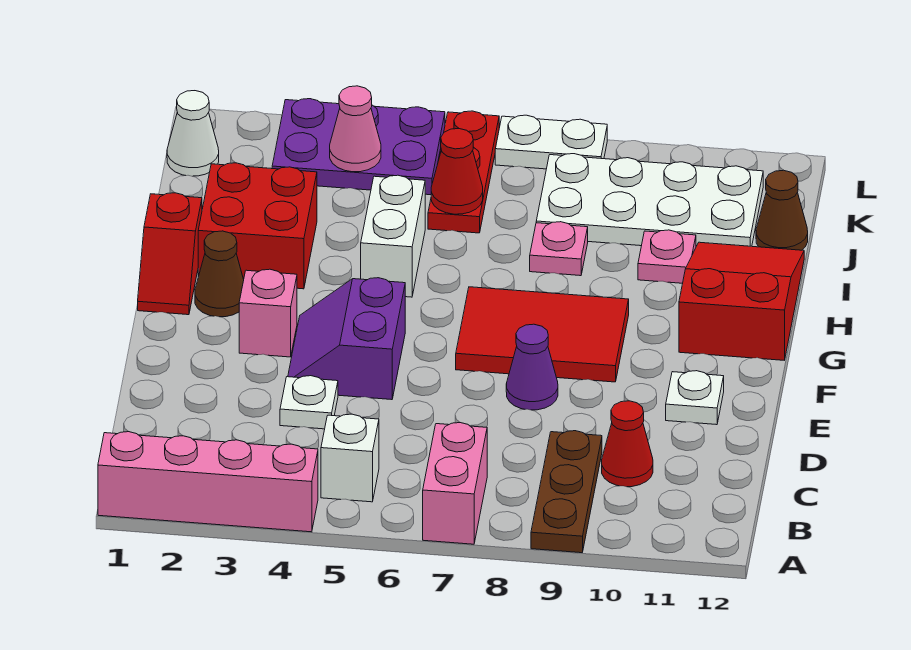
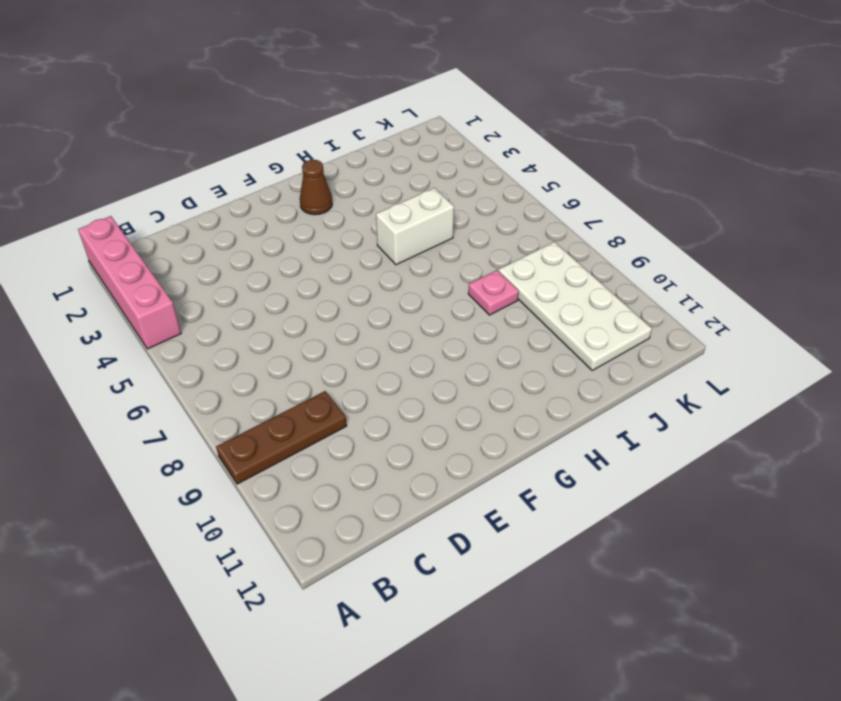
none -> pink brick A7:B7 level 1
none -> white brick B5 level 1
none -> red cone C10 level 1

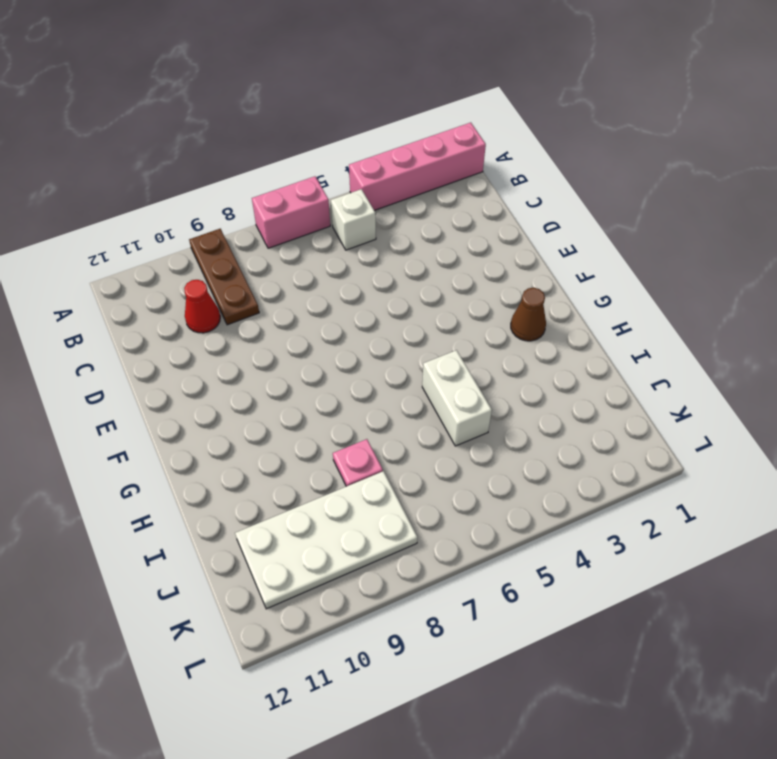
pink brick A6:A7 level 1 -> pink brick A7:B7 level 1
none -> white plate D4 level 1
none -> purple slope E4:F5 level 1 top 5
none -> purple cone E8 level 1

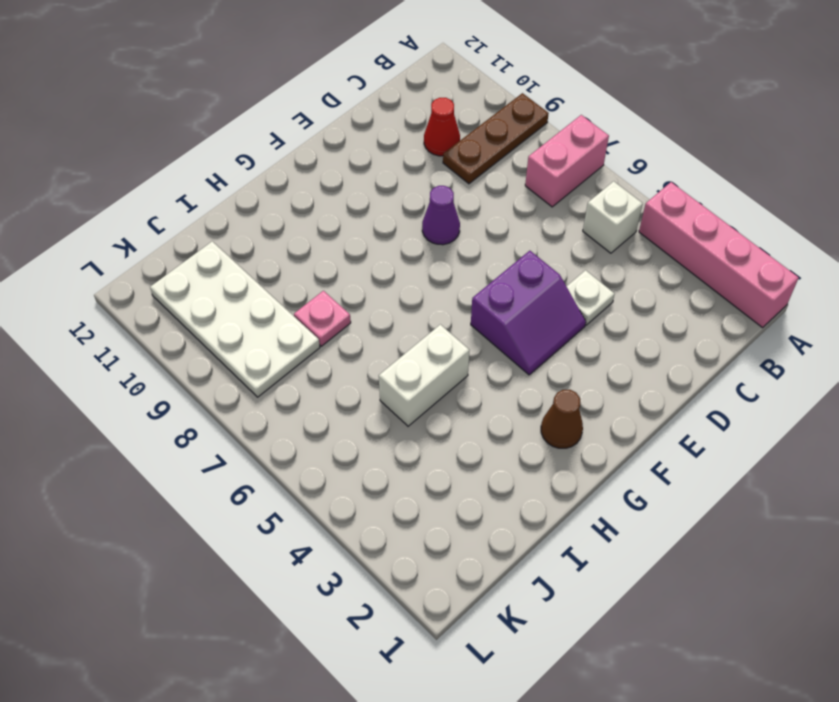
none -> white plate E11 level 1
none -> pink brick F3 level 1
none -> red tile F7:G9 level 1

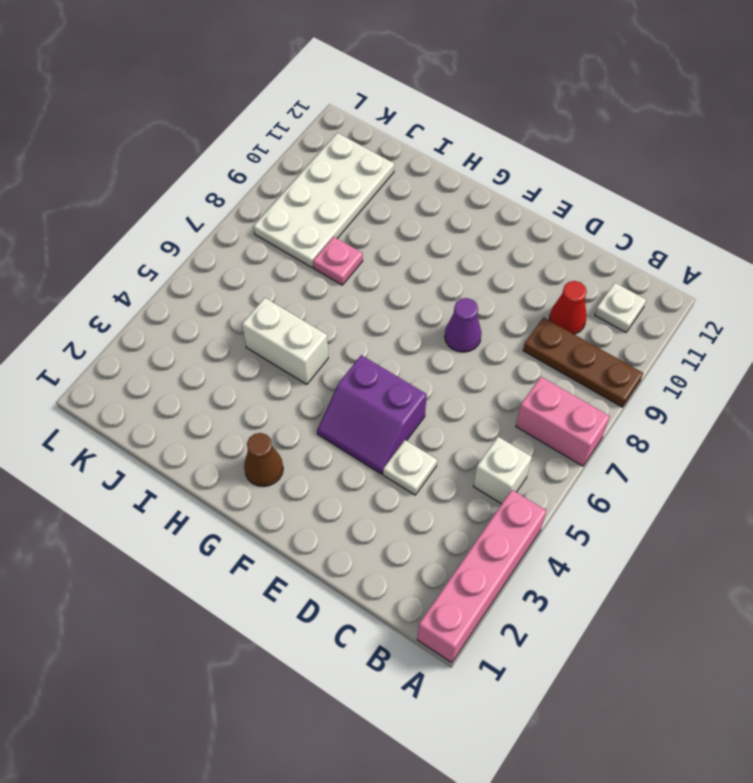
white plate B11 level 1 -> white plate E11 level 1
none -> pink brick F3 level 1
none -> red tile F7:G9 level 1
none -> red slope G1:H1 level 1 top H

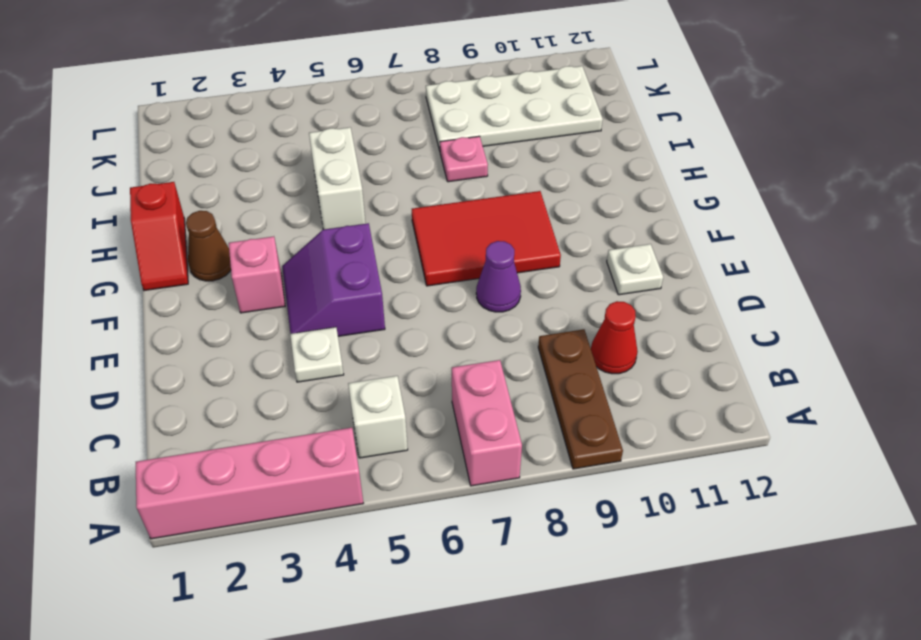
none -> red slope G11:I12 level 1 top G
none -> red brick H2:I3 level 1
none -> pink plate I10 level 1

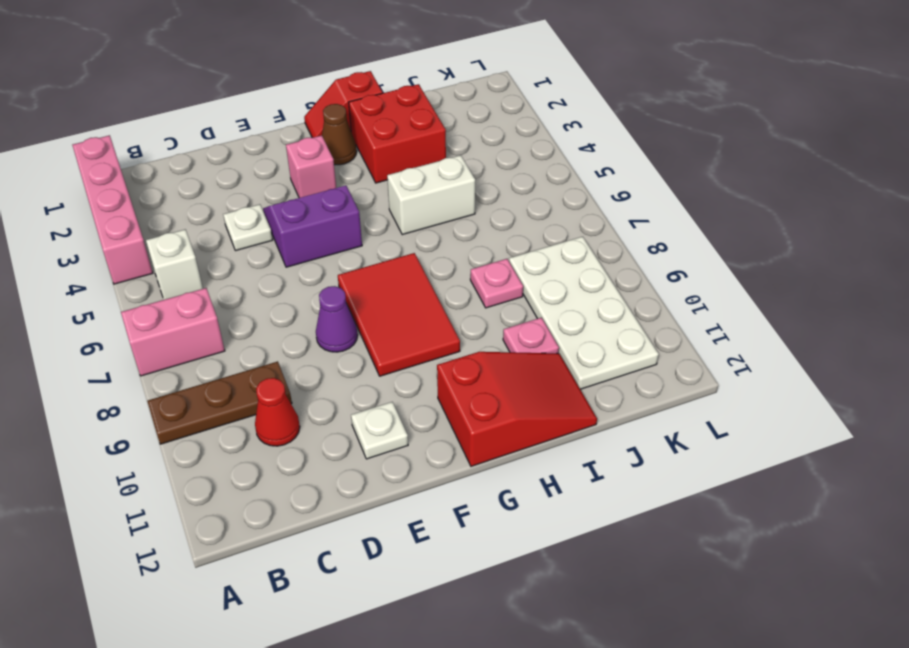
none -> red plate J6:L6 level 1
none -> brown cone J12 level 1
none -> white cone K1 level 1

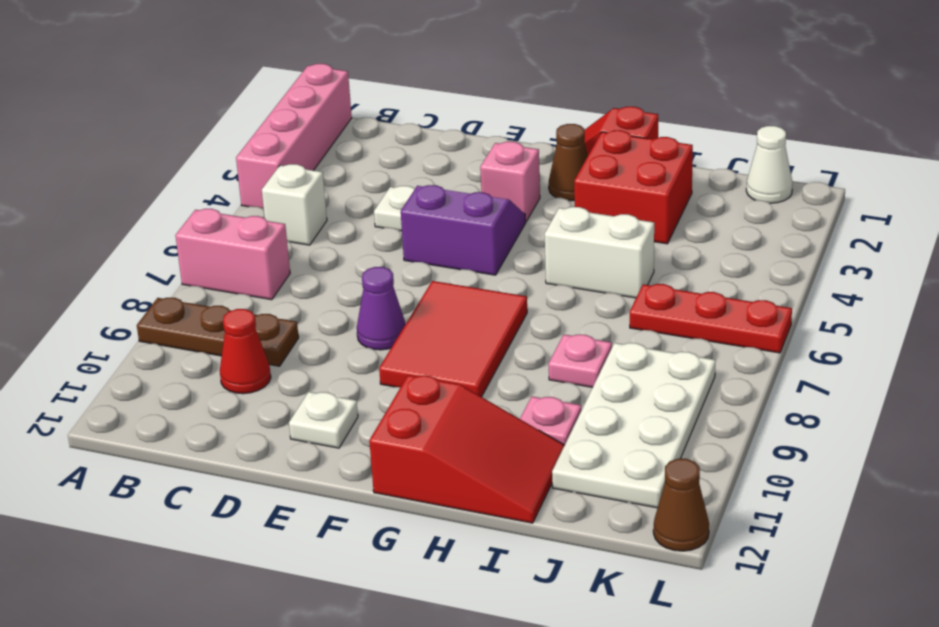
brown cone L12 level 1 -> brown cone J12 level 1
none -> purple plate K3:L5 level 1
none -> white plate L7:L8 level 1
none -> red cone J6 level 2

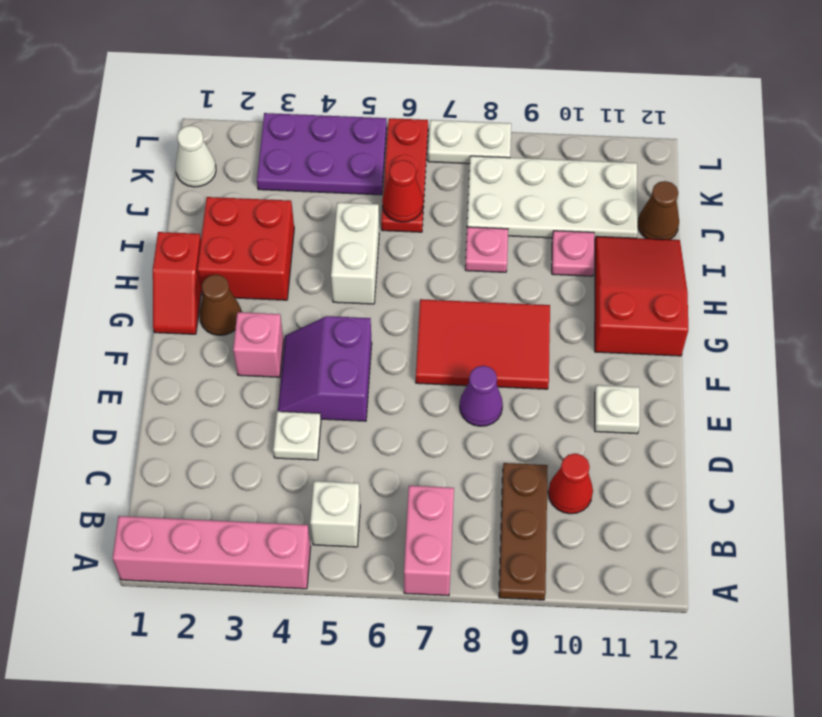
none -> pink cone K4 level 2

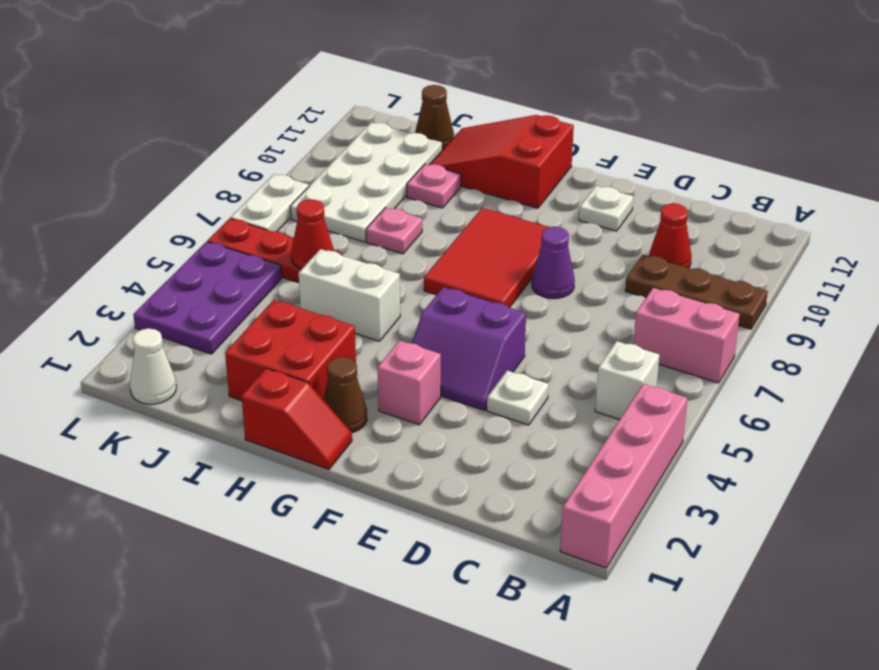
none -> pink cone K4 level 2

